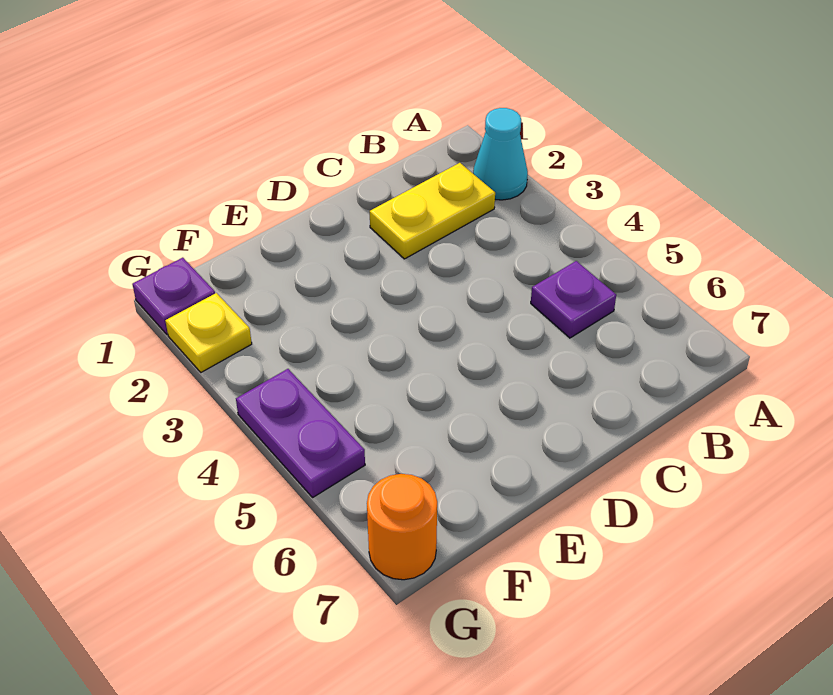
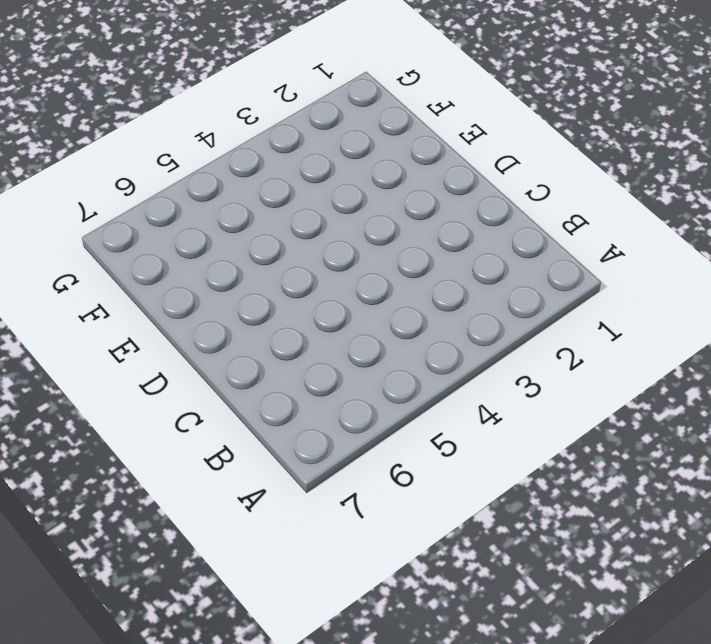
none -> cyan cone A2 level 1
none -> yellow plate B2:C2 level 1

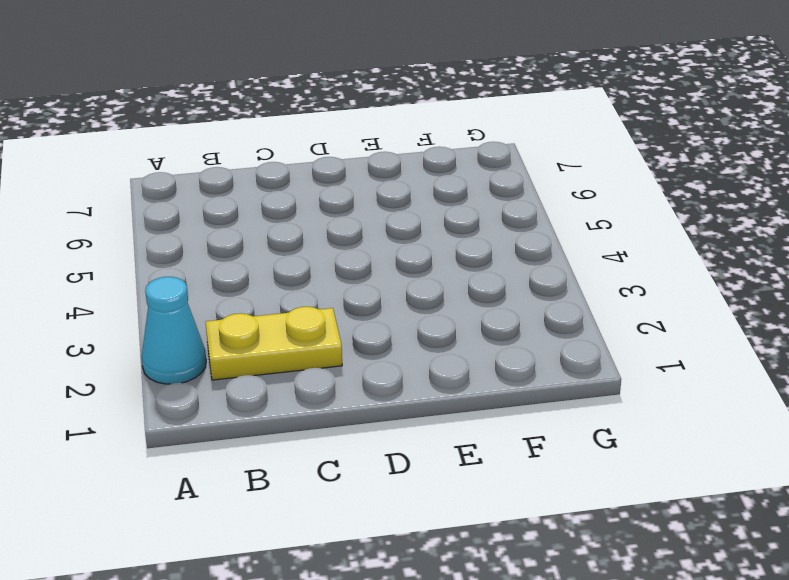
none -> purple plate B5 level 1
none -> purple plate G1 level 1

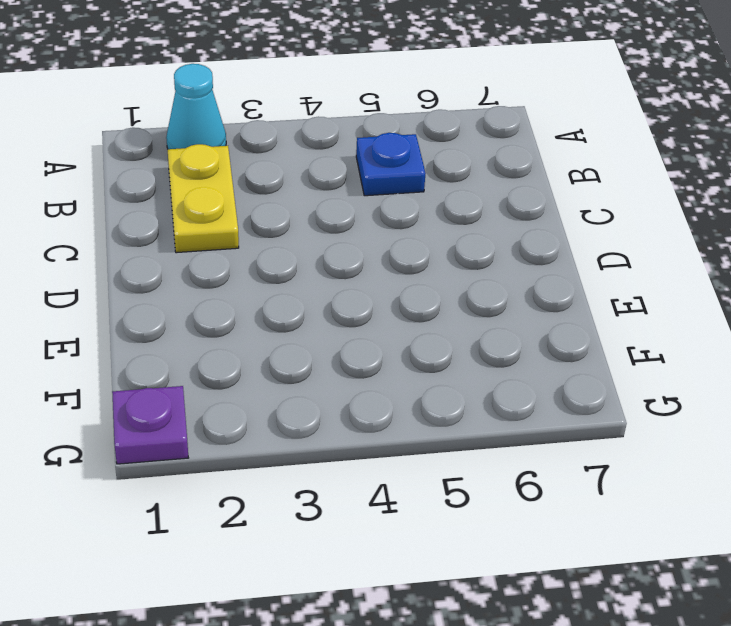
blue plate B5 level 1 -> purple plate B5 level 1
none -> yellow plate G2 level 1
none -> purple plate G4:G5 level 1

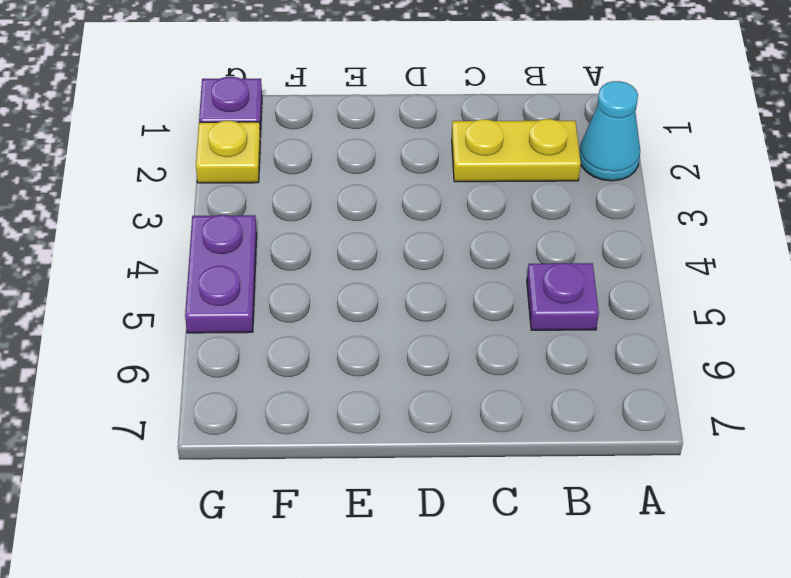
none -> orange round brick G7 level 1

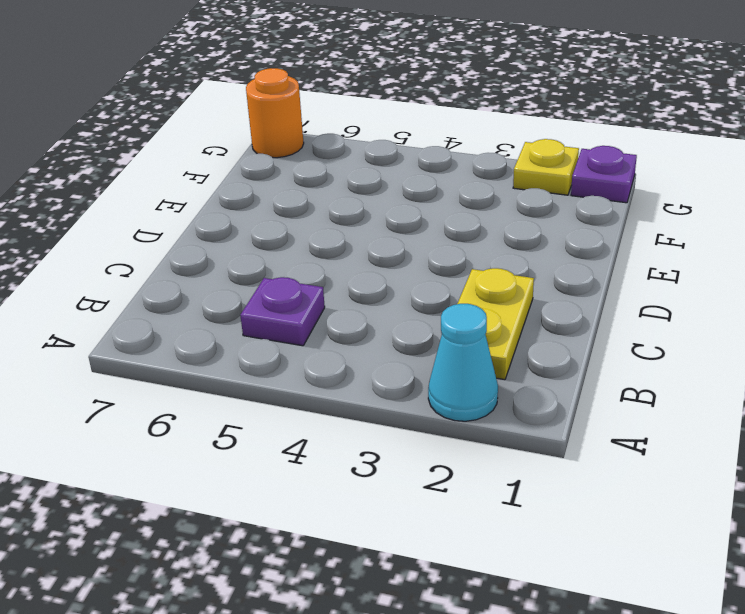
none -> purple plate G4:G5 level 1

